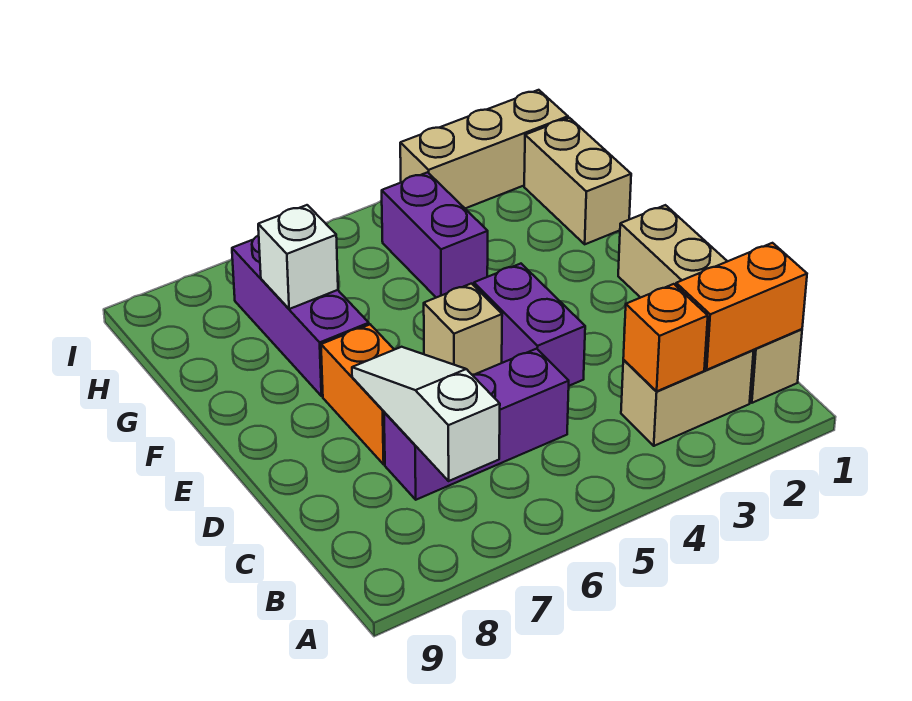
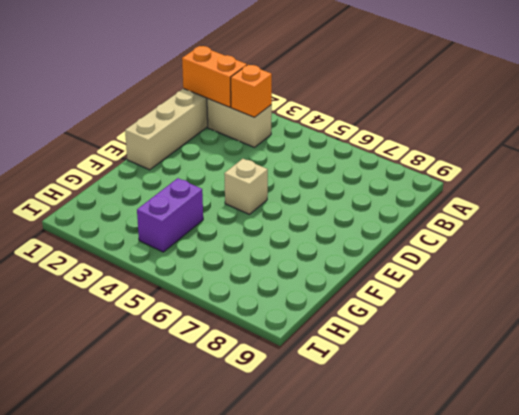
none -> purple brick C5:C7 level 1
none -> purple brick D4:E4 level 1
none -> orange brick D7:E7 level 1

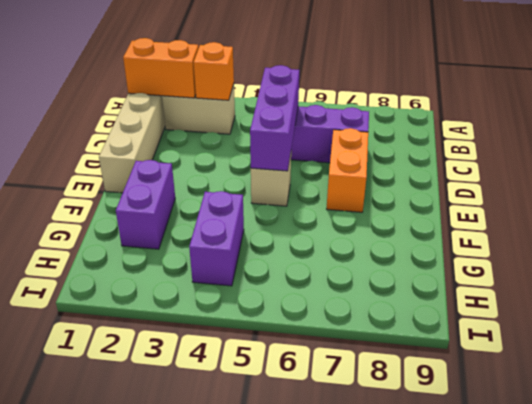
purple brick C5:E5 level 2 -> purple brick F7:H7 level 1
purple brick F2:G2 level 1 -> purple brick D4:E4 level 1
none -> tan brick G1:H1 level 1
none -> tan brick I1:I3 level 1
none -> white slope B7:D7 level 2 top B

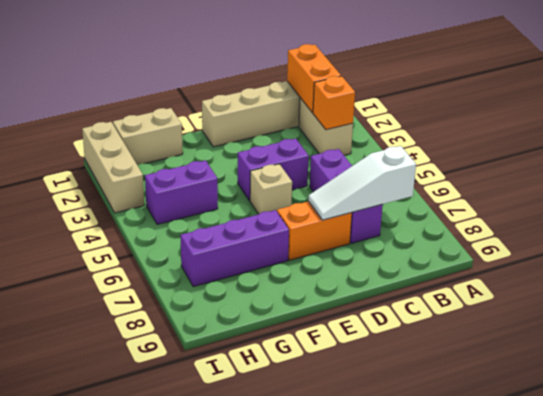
none -> white brick G7 level 2

